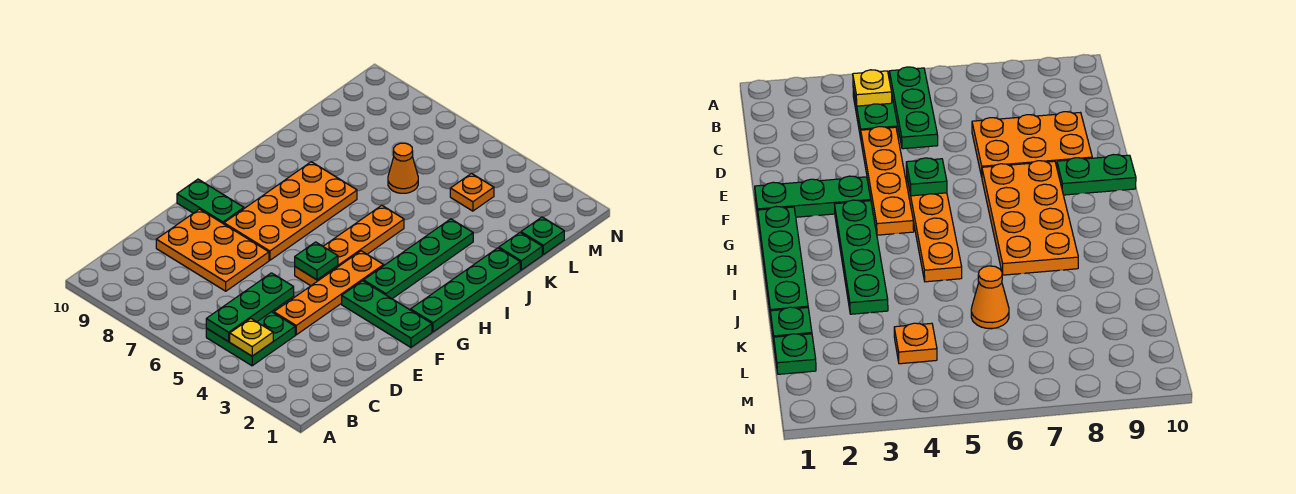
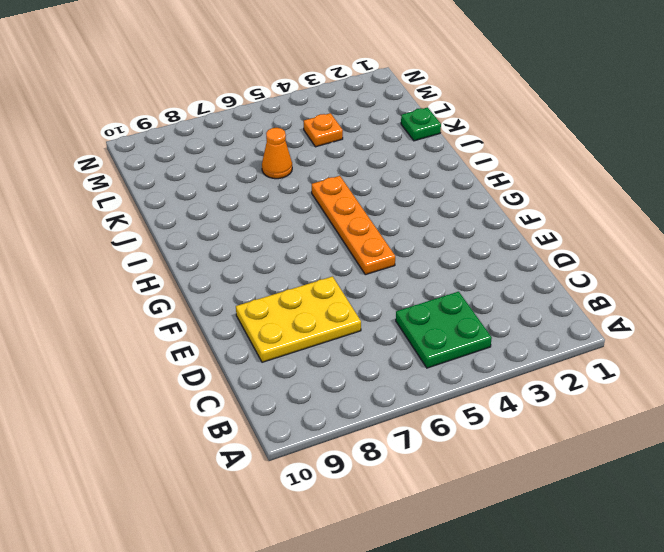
yellow plate D7:E9 level 1 -> orange plate D7:E9 level 1
none -> orange plate D4:G4 level 1
none -> green plate F1:F3 level 1
none -> orange plate F7:I8 level 1

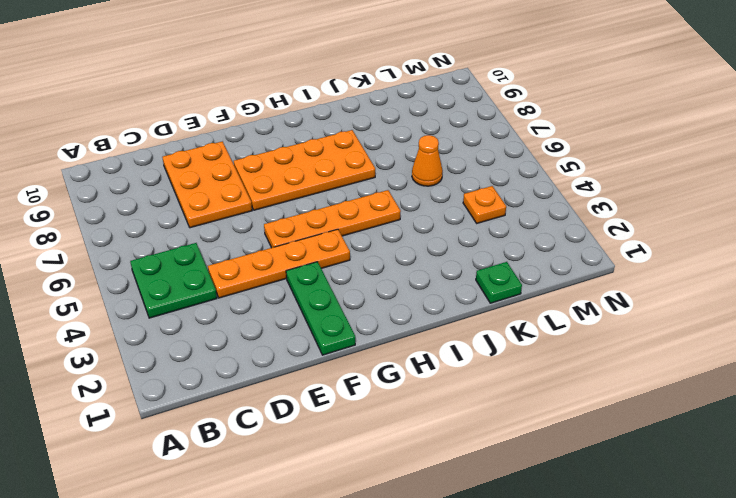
none -> green plate F9:F10 level 1
none -> green plate G1:J1 level 1
none -> green plate G3:J3 level 1

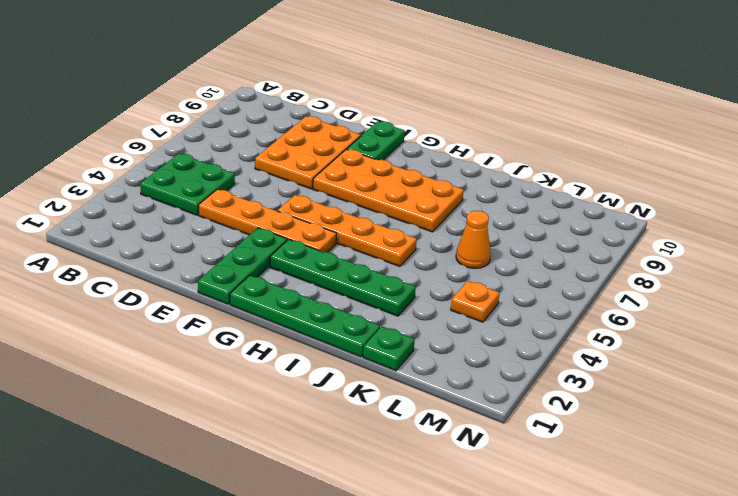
none -> green plate L1 level 1
none -> yellow plate B4 level 2
none -> green plate B5:D5 level 2

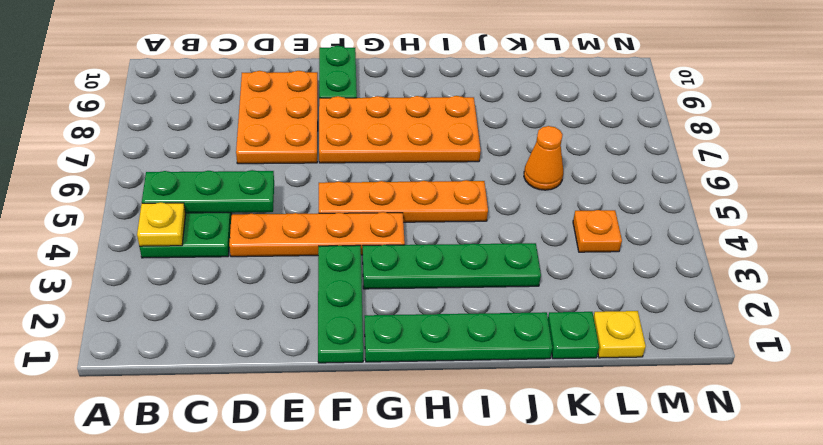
yellow plate L1 level 1 -> green plate L1 level 1
none -> green plate F5 level 2

